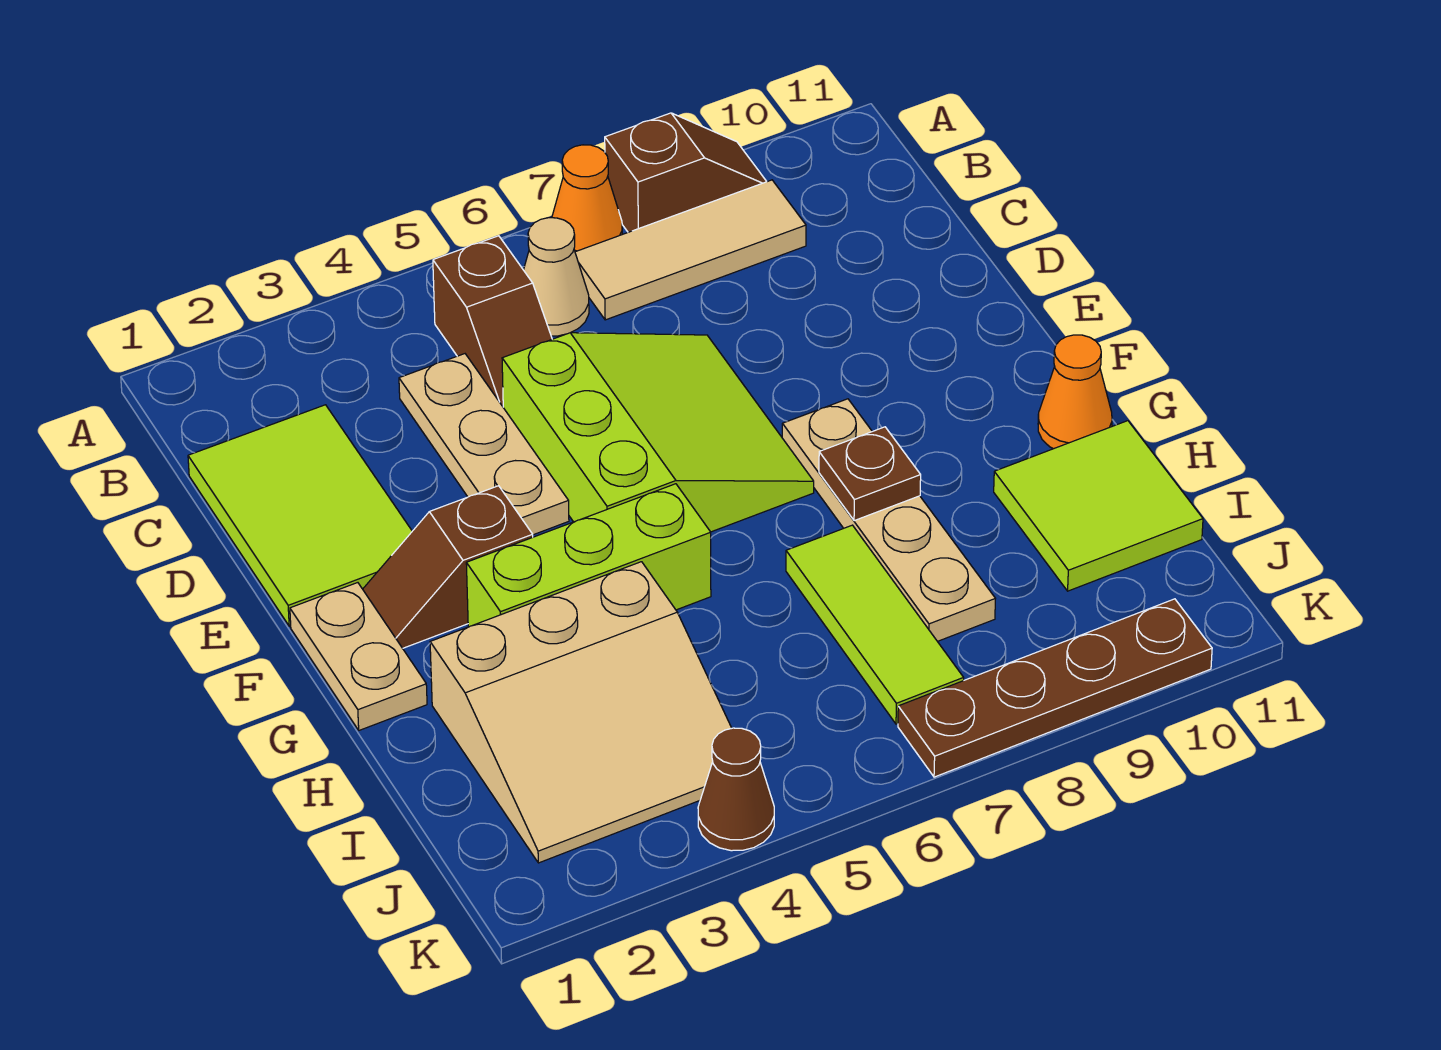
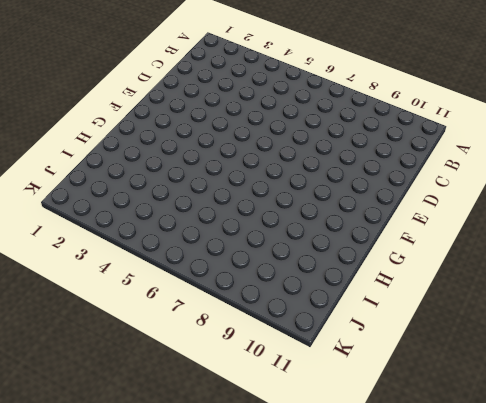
none -> orange cone A7 level 1
none -> brown slope A8:A9 level 1 top 8
none -> brown slope B5:C5 level 1 top B

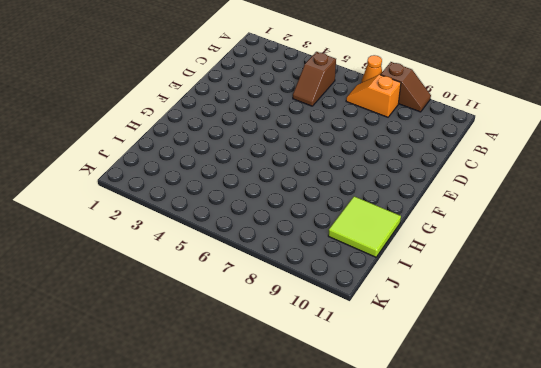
orange slope B7:B8 level 1 top 8 -> tan tile B7:B9 level 1
none -> tan cone B6 level 1
none -> lime tile C1:E2 level 1
none -> tan plate C4:E4 level 1

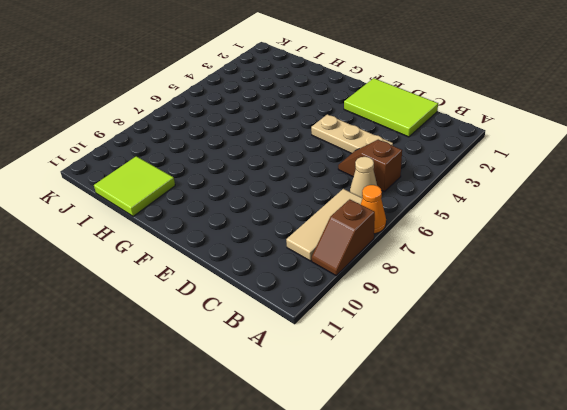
none -> lime slope D5:F7 level 1 top 5
none -> tan plate F1:G1 level 1
none -> brown slope F2:F3 level 1 top 3

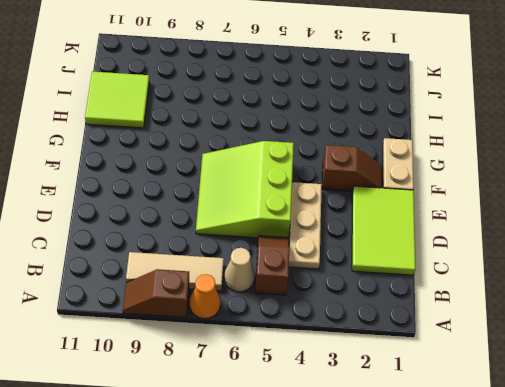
none -> tan plate F8:I8 level 1
none -> lime brick G3:G5 level 1
none -> orange cone G11 level 1

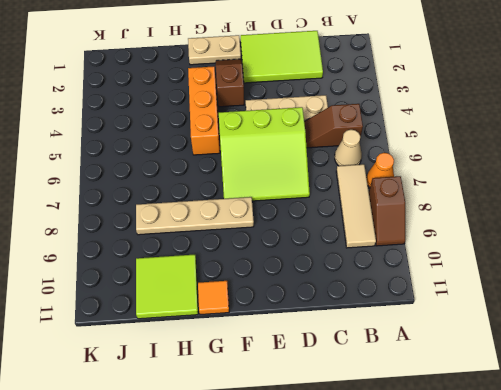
orange brick G3:G5 level 1 -> lime brick G3:G5 level 1
orange tile G11 level 1 -> orange cone G11 level 1
none -> tan slope H2:J4 level 1 top H
none -> lime tile H7:J7 level 1
none -> brown cone K4 level 1

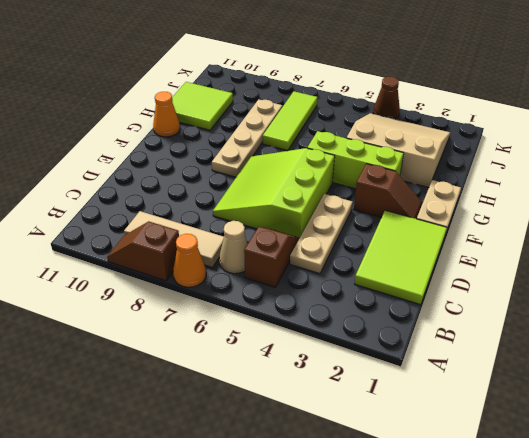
none -> brown plate K7:K10 level 1
none -> brown plate G8 level 2

